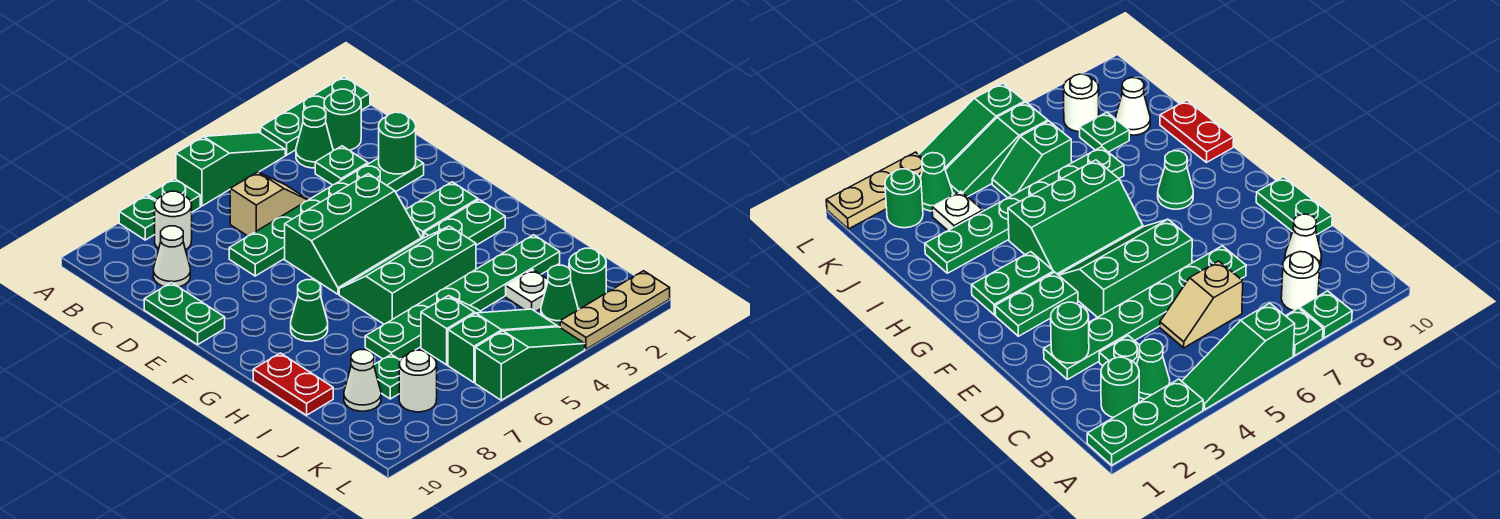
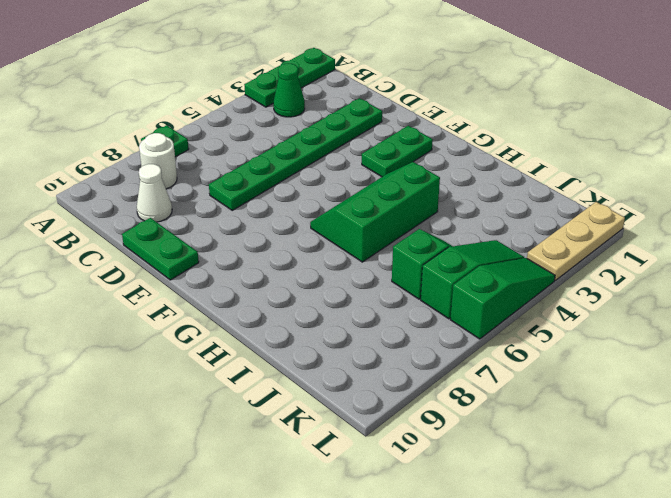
none -> green slope A4:A6 level 1 top 6
none -> green plate A8 level 1
none -> green round brick B2 level 1
none -> green plate C3 level 1

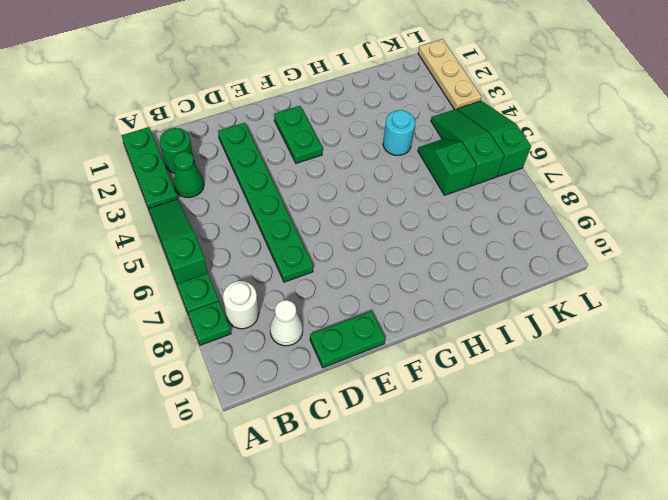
cyan round brick I4 level 1 -> green plate I2:I7 level 1
none -> green plate C3 level 1
none -> tan slope C5:C6 level 1 top 6
none -> green slope E4:F6 level 1 top E
none -> green plate G2:G3 level 1

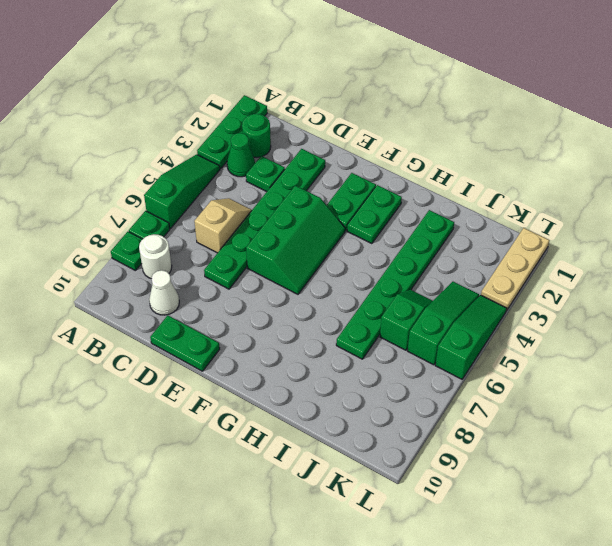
none -> green slope G4:H6 level 1 top H
none -> green cone G8 level 1
none -> red plate H10:I10 level 1
none -> white plate J3 level 1

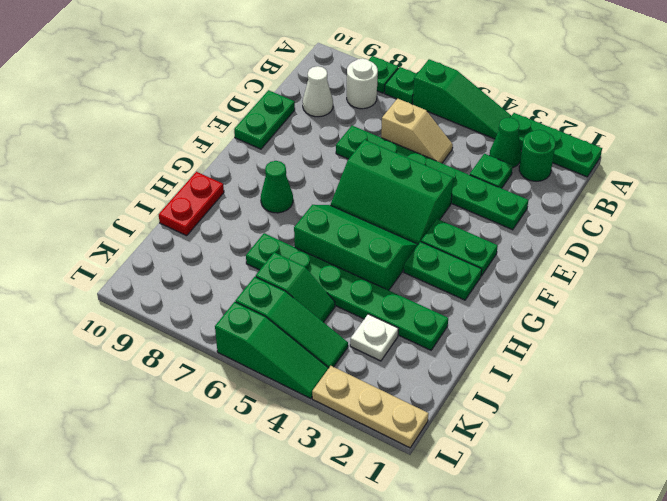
none -> green plate J8 level 1
none -> white cone J9 level 1
none -> green round brick K2 level 1
none -> green cone K3 level 1

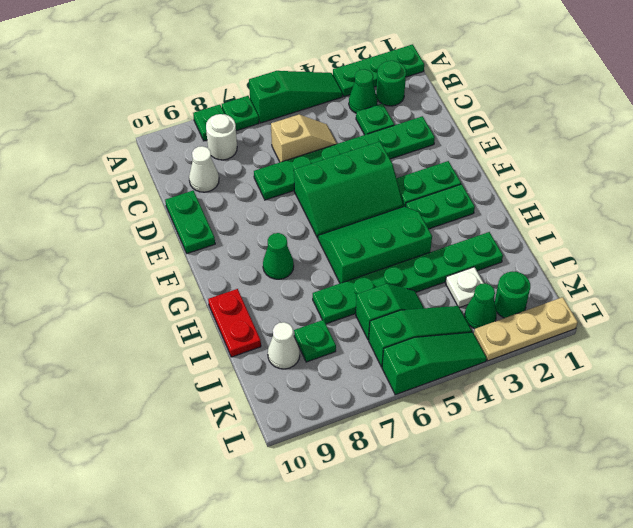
none -> white round brick K8 level 1
none -> green round brick D2 level 2

